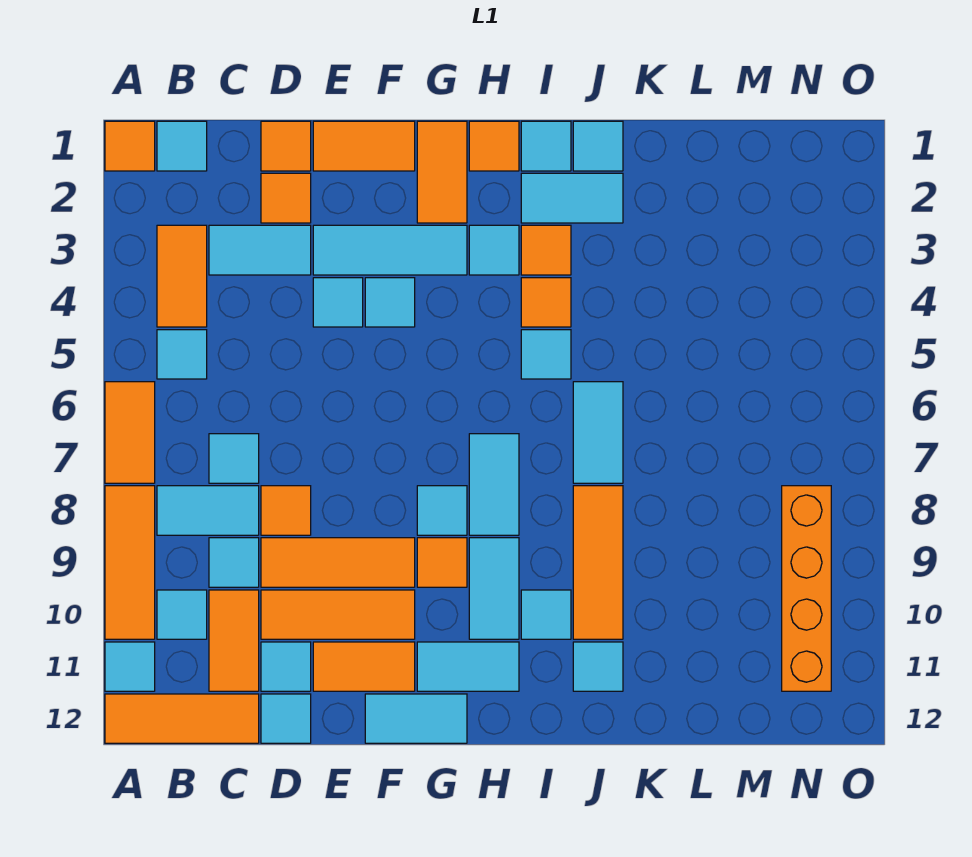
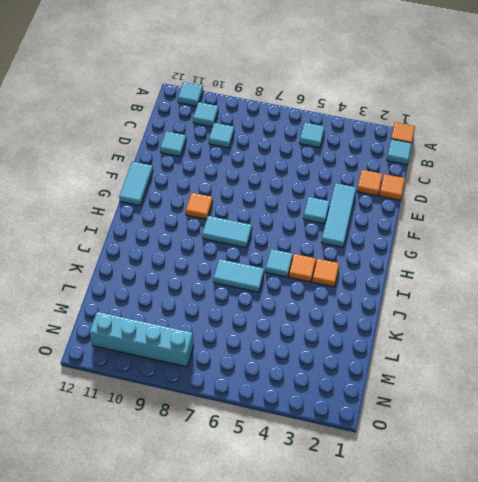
cyan brick N8:N11 level 1 -> orange brick N8:N11 level 1
none -> orange tile A6:A7 level 1
none -> orange tile A8:A10 level 1
none -> orange tile A12:C12 level 1
none -> orange tile B3:B4 level 1

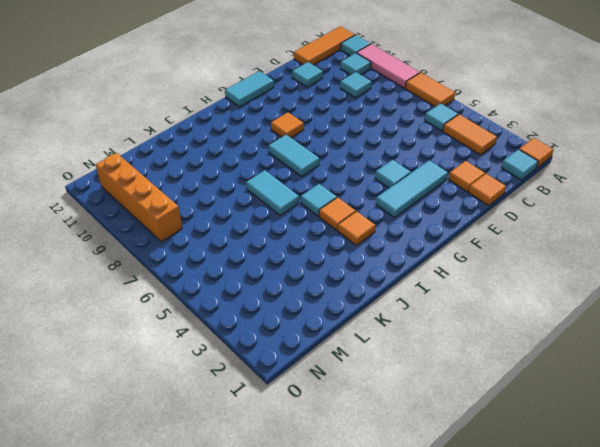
pink tile A8:A10 level 1 -> orange tile A8:A10 level 1
none -> cyan tile B8:C8 level 1
none -> cyan tile C3:D3 level 1
none -> cyan tile C7 level 1
none -> orange tile C10:C11 level 1

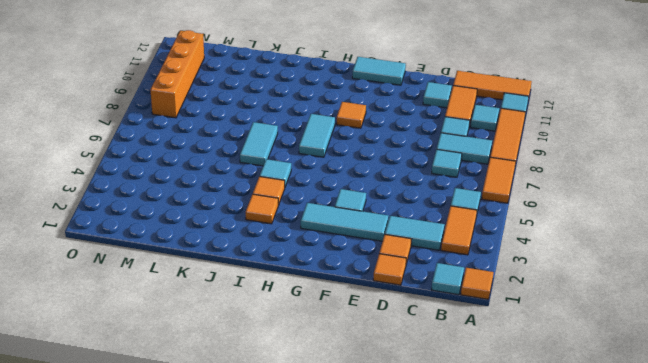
none -> orange tile D8 level 1
none -> orange tile D9:F9 level 1
none -> orange tile D10:F10 level 1
none -> cyan tile D12 level 1

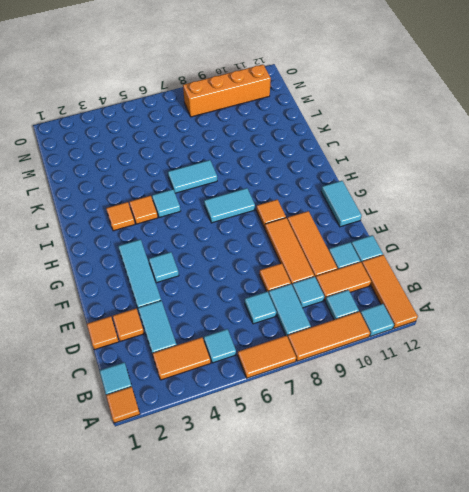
none -> orange tile E1:F1 level 1
none -> cyan tile E4 level 1
none -> orange tile E11:F11 level 1
none -> orange tile G1:G2 level 1

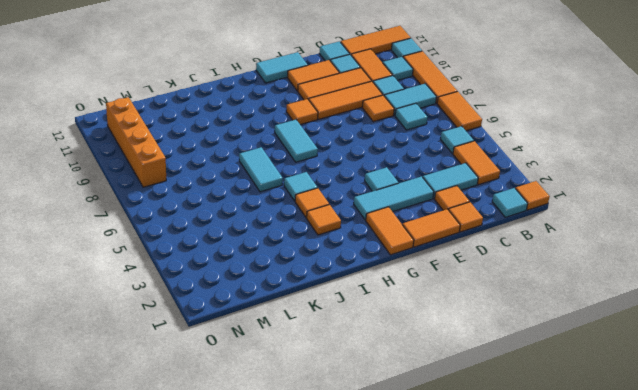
none -> cyan tile E4 level 1
none -> cyan tile G8 level 1
none -> cyan tile G11:H11 level 1
none -> orange tile H1 level 1

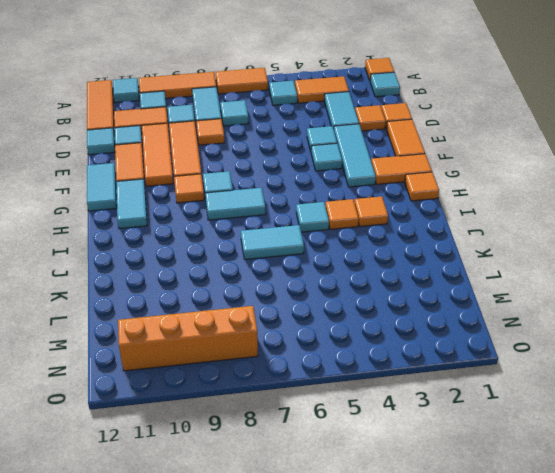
none -> cyan tile H3 level 1
none -> cyan tile H9:H10 level 1
none -> cyan tile I1 level 1
none -> cyan tile I2:J2 level 1

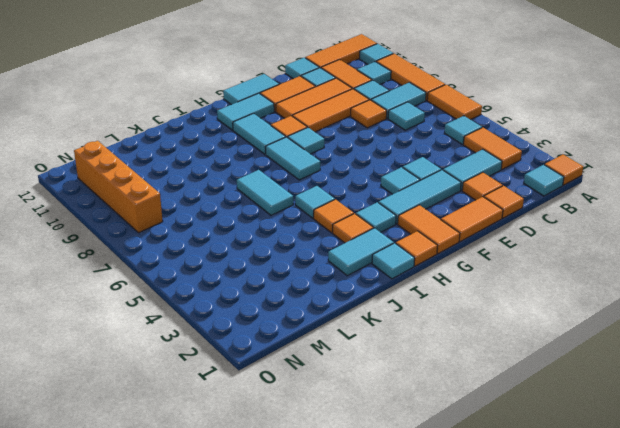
none -> cyan tile I10 level 1
none -> cyan tile J1 level 1
none -> orange tile J8:J10 level 1
none -> cyan tile J11 level 1

